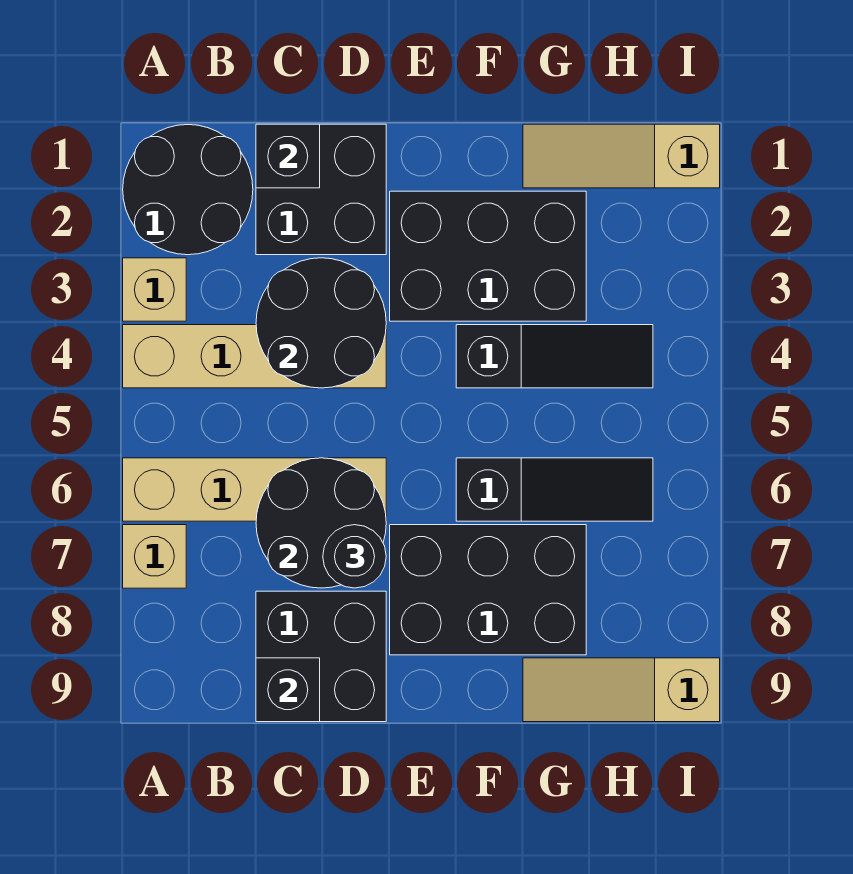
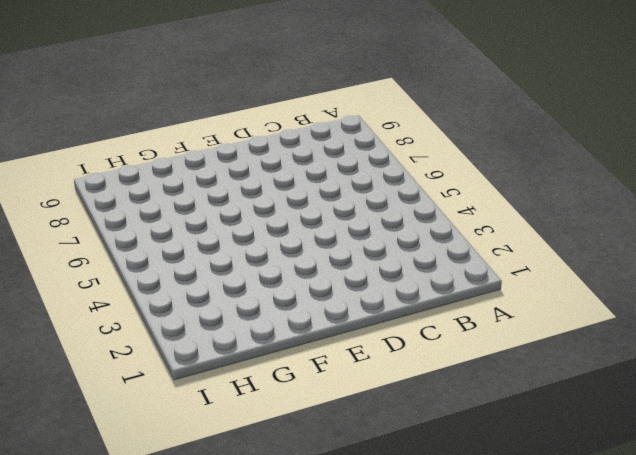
none -> black round brick A1:B2 level 1
none -> tan brick A3 level 1
none -> tan brick A4:D4 level 1

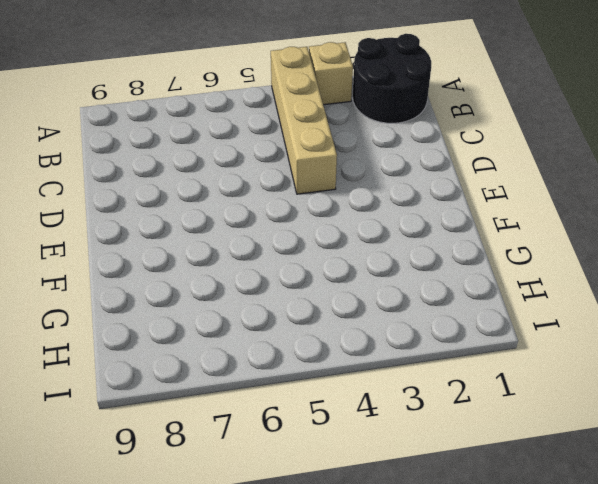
none -> tan brick A6:D6 level 1
none -> tan brick A7 level 1
none -> black brick C1:D2 level 1

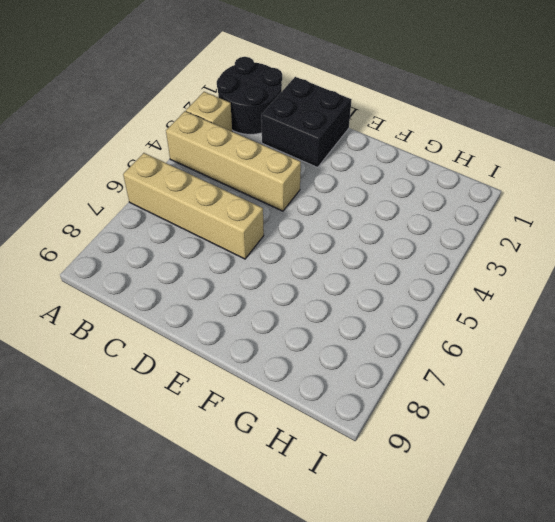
none -> tan brick A7 level 1
none -> black brick C8:D9 level 1
none -> black brick E2:G3 level 1

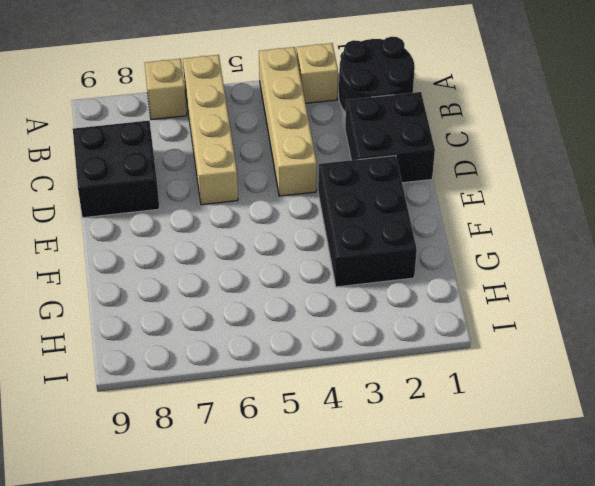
none -> black brick E7:G8 level 1
none -> black slope F4:H4 level 1 top F
none -> black slope F6:H6 level 1 top F

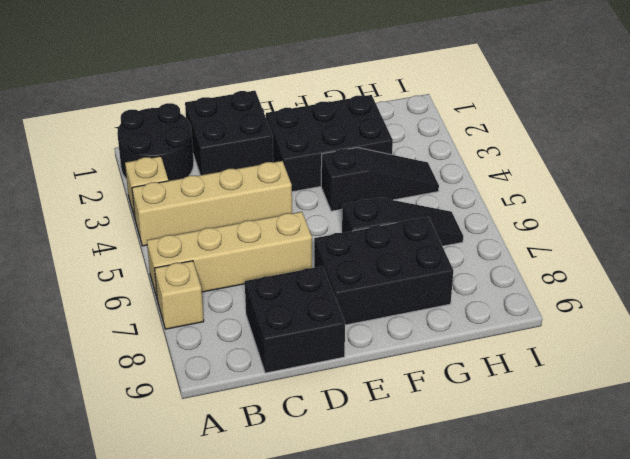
none -> tan slope G1:I1 level 1 top I
none -> tan slope G9:I9 level 1 top I
none -> black brick C1 level 2

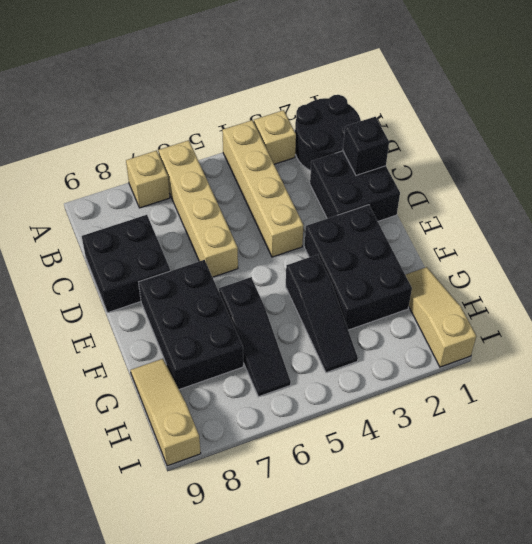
none -> black round brick C3:D4 level 2
none -> black round brick C6:D7 level 2
none -> black brick C9 level 2

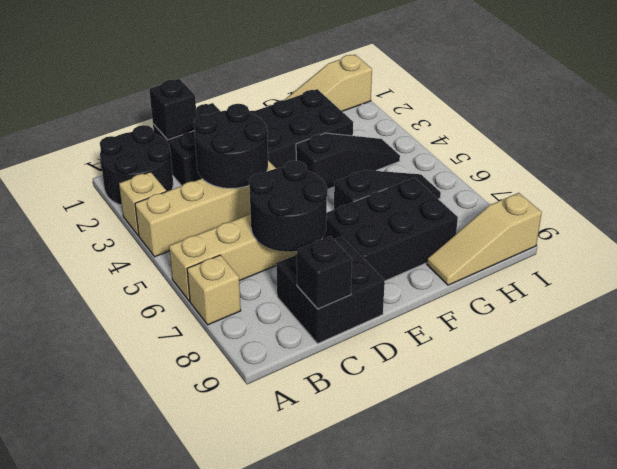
none -> black round brick D7 level 3

